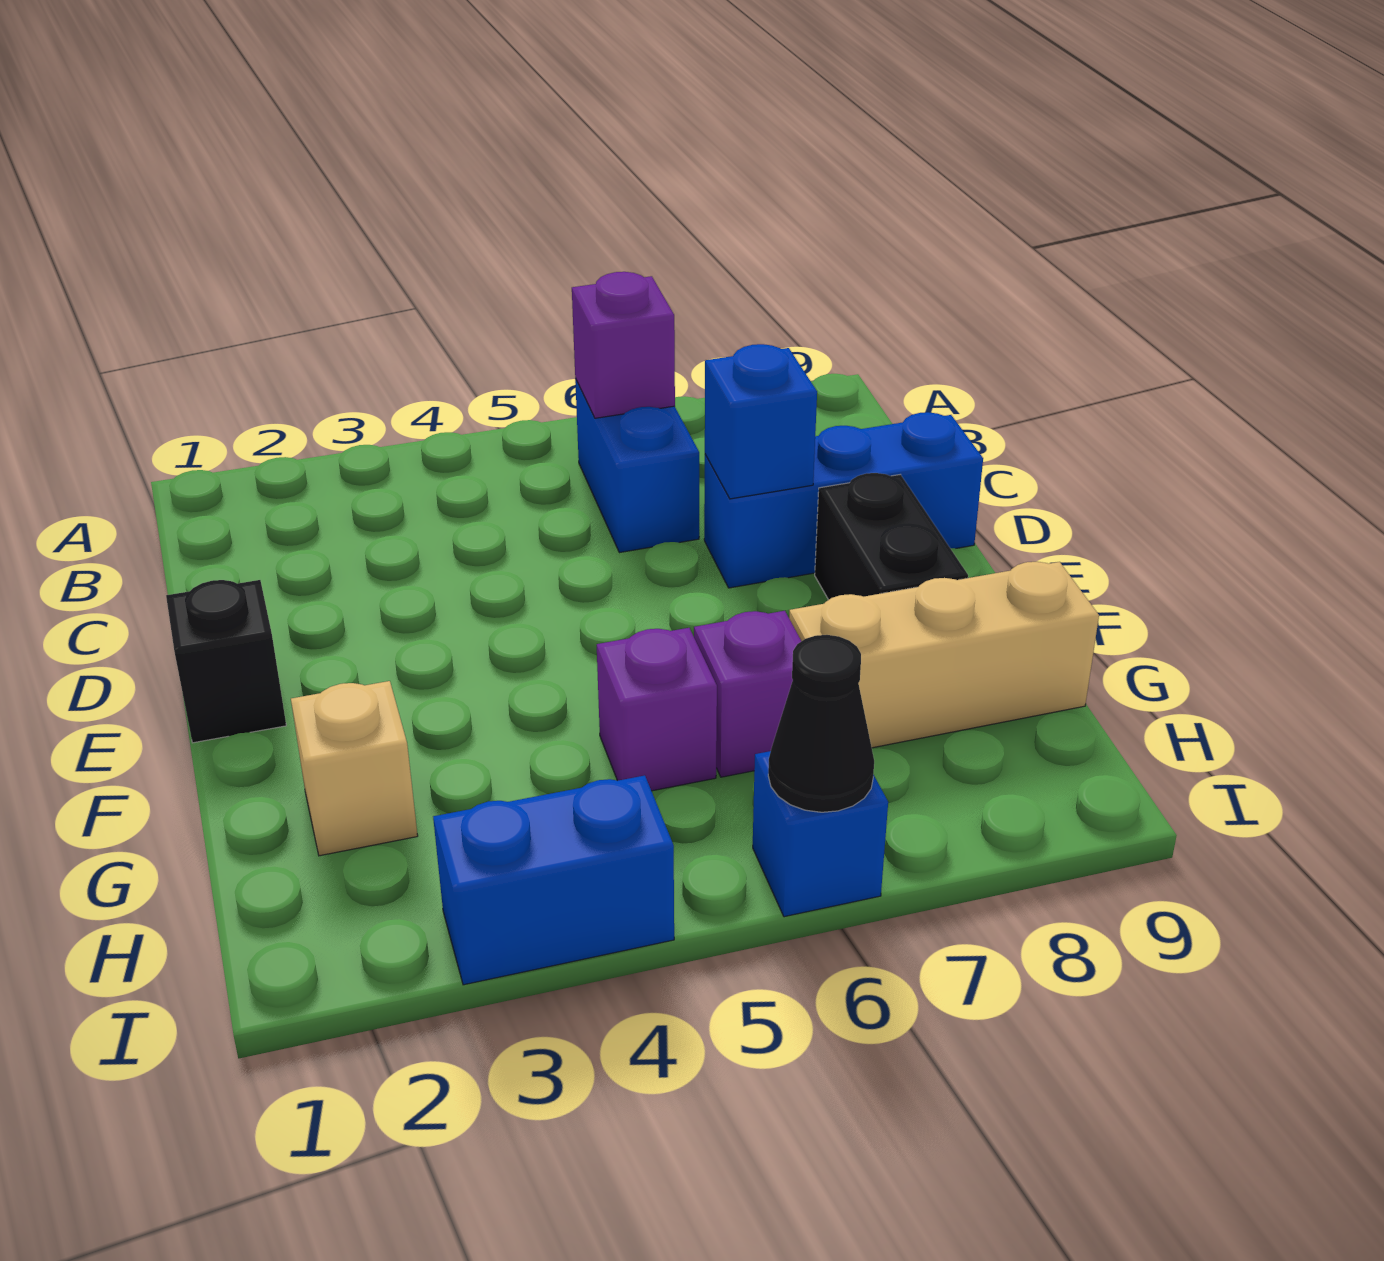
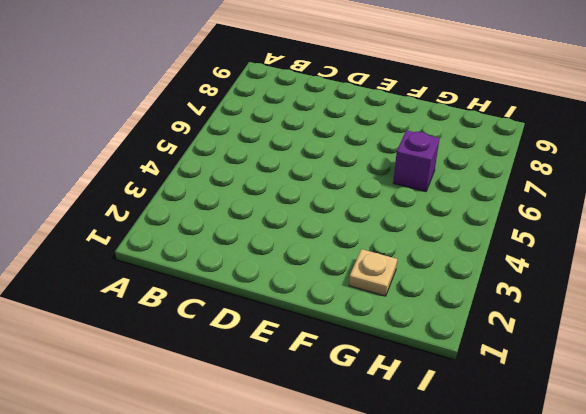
tan plate G2 level 1 -> tan brick G2 level 1
none -> blue brick B6:C6 level 1
none -> blue brick D7:D9 level 1
none -> black brick E1 level 1

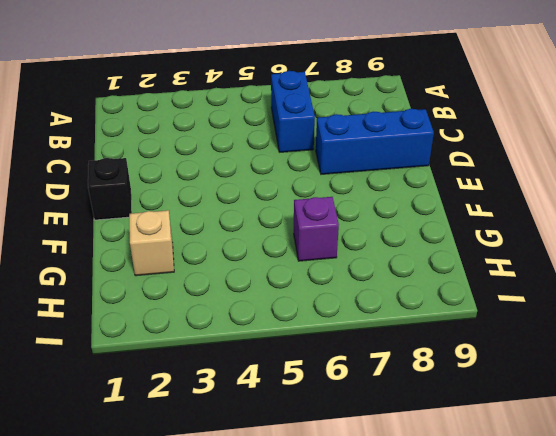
none -> black brick E8:F8 level 1
none -> purple brick G5 level 1
none -> tan brick G7:G9 level 1

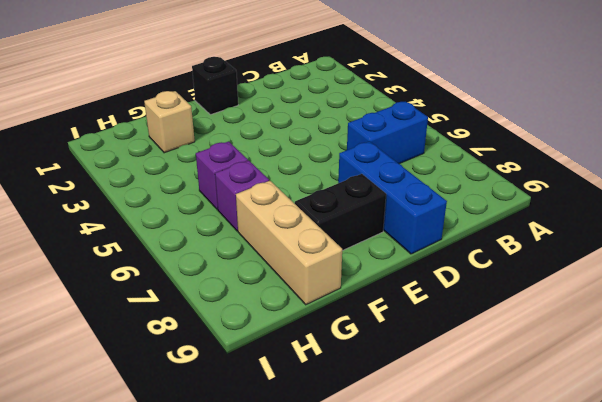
none -> blue brick I3:I4 level 1
none -> blue brick I6 level 1
none -> purple brick B6 level 2

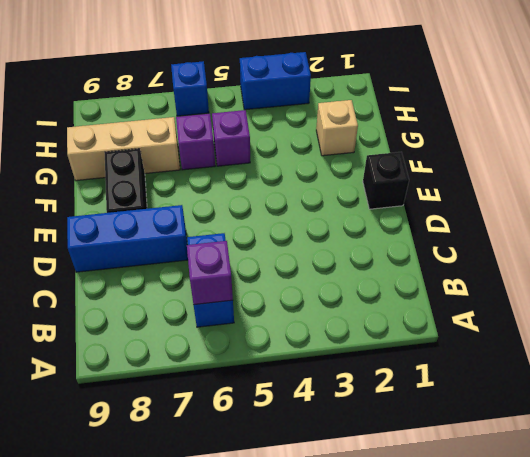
none -> blue brick D7 level 2
none -> black cone I6 level 2

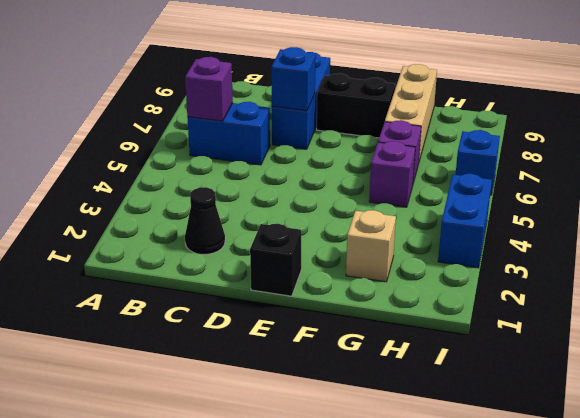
black cone C2 level 1 -> black cone I6 level 2

